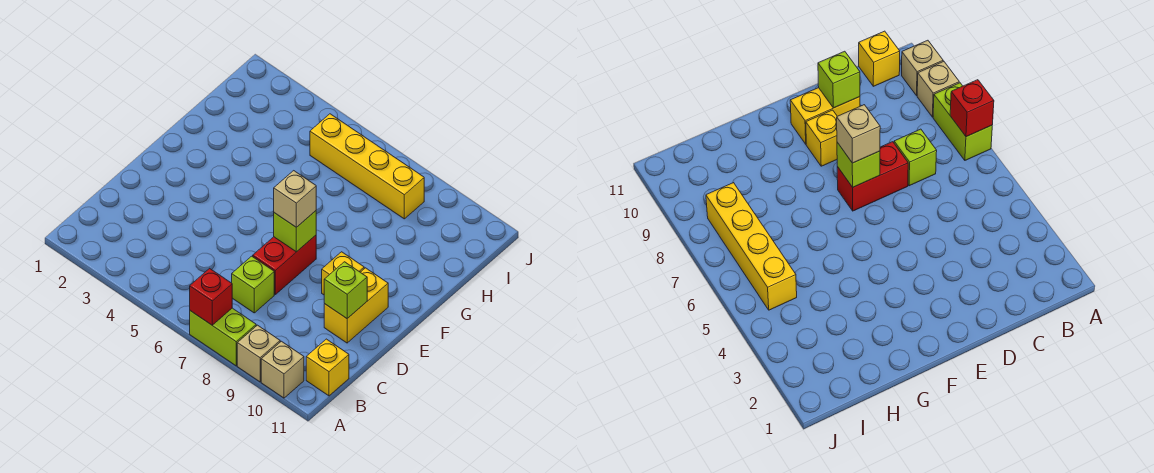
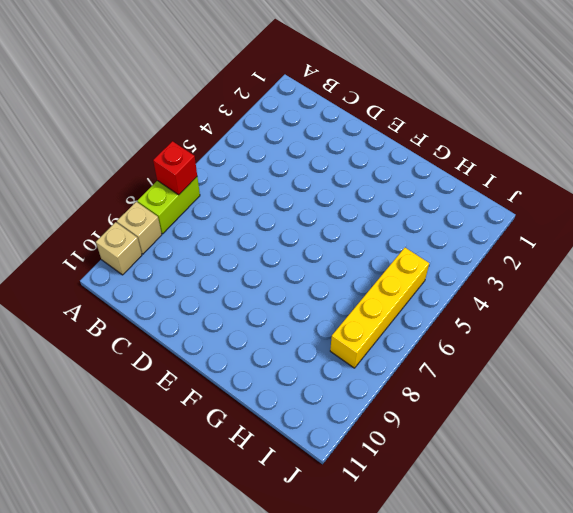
none -> yellow brick B11 level 1
none -> lime brick C7 level 1
none -> red brick D7:E7 level 1

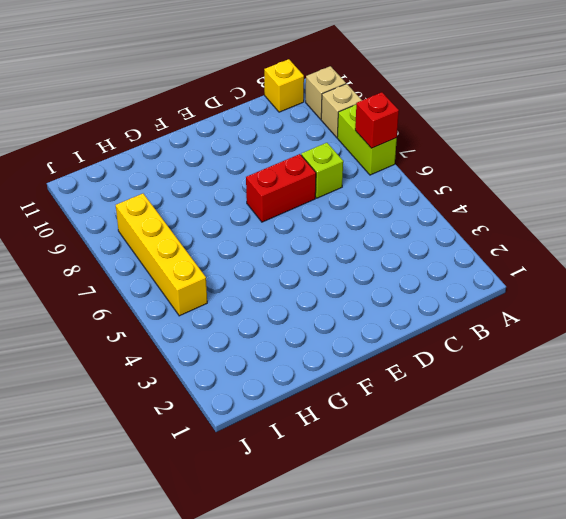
none -> yellow brick D10:E10 level 1
none -> yellow brick E9 level 1
none -> lime brick D10 level 2

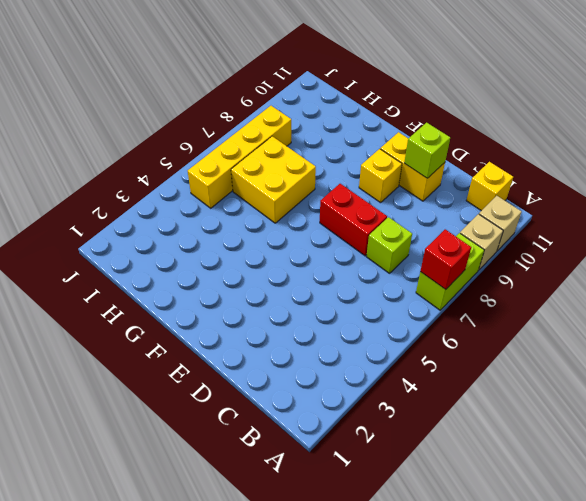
yellow brick G6:H7 level 1 -> none
none -> lime brick E7 level 2
none -> tan brick E7 level 3

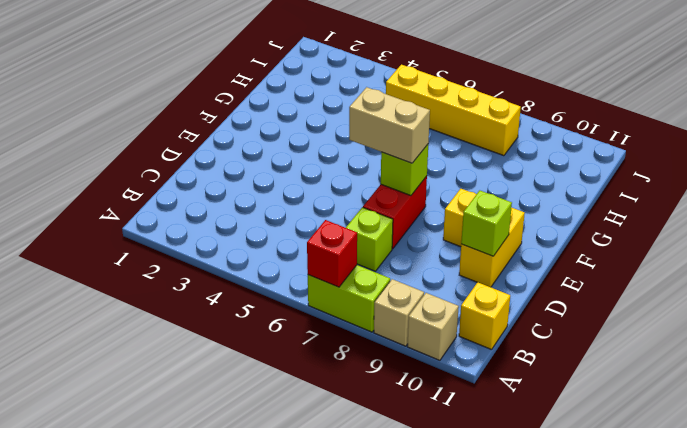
tan brick E6:E7 level 3 -> tan brick E7 level 3

